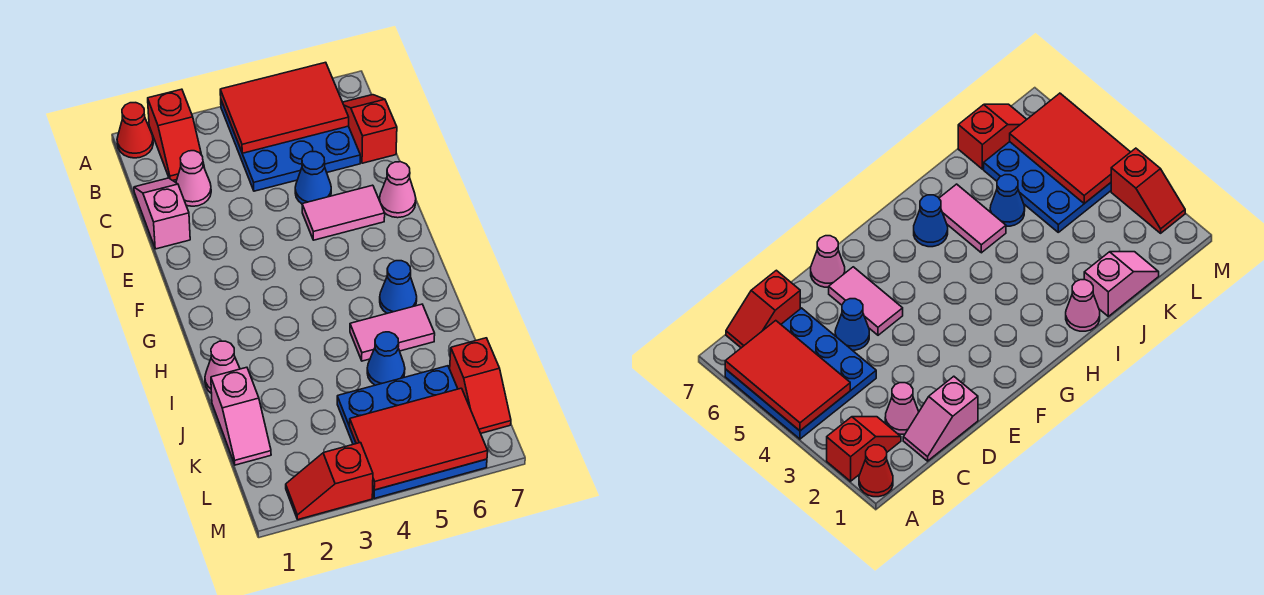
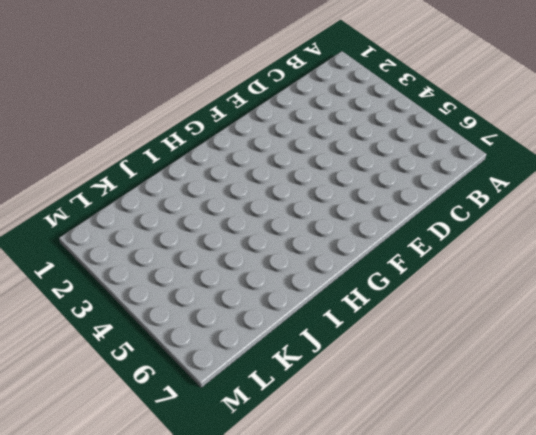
none -> red cone A1 level 1
none -> red slope A2:B2 level 1 top A
none -> blue plate A4:C6 level 1

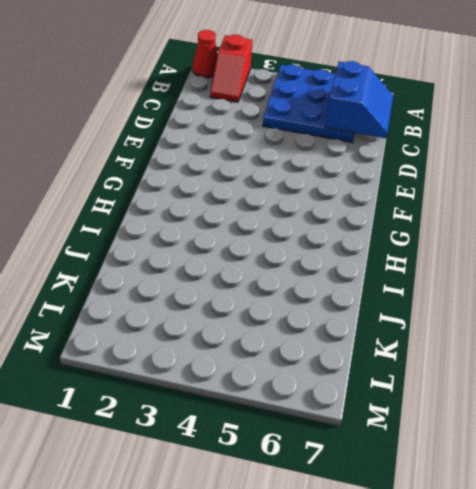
blue slope B6:C7 level 2 top 6 -> red tile A4:B6 level 2
none -> red slope B7:C7 level 1 top C
none -> pink slope C1:D1 level 1 top D
none -> pink cone C2 level 1

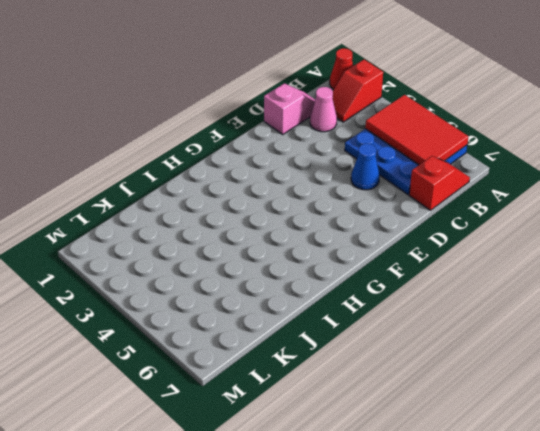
none -> pink tile E5:E6 level 1
none -> pink cone E7 level 1
none -> blue cone H6 level 1

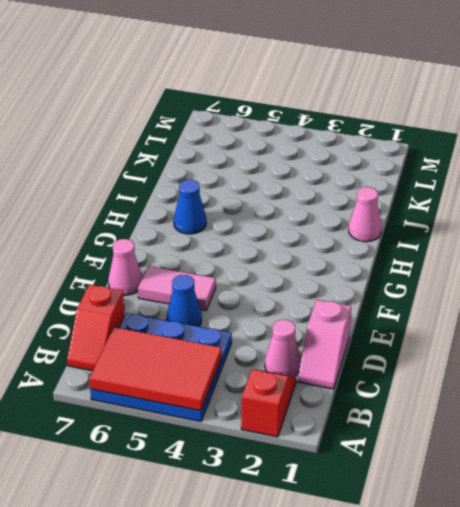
none -> red cone A1 level 1
none -> pink tile I5:I6 level 1
none -> pink slope J1:K1 level 1 top J

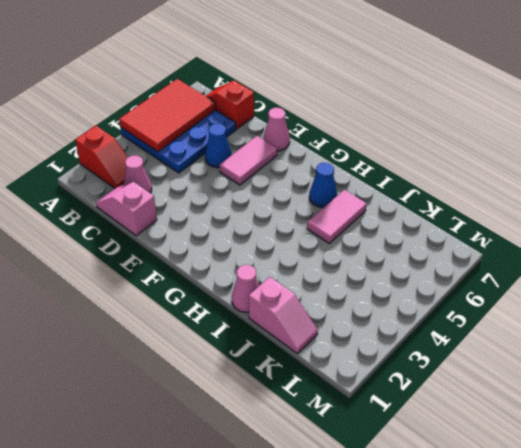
none -> red cone A1 level 1
none -> blue cone J5 level 1
none -> blue plate K4:M6 level 1

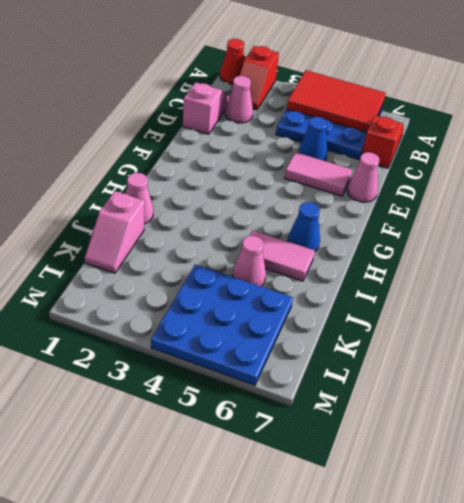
pink cone J5 level 1 -> blue cone J5 level 1
none -> red slope K7:L7 level 1 top K
none -> red slope M2:M3 level 1 top 3
none -> red tile L4:M6 level 2

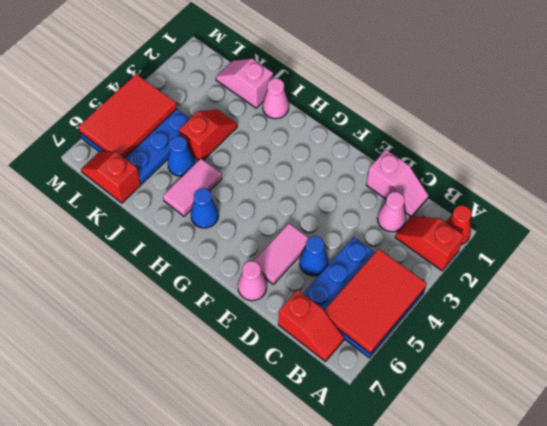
red slope J3:J4 level 1 top 4 -> red slope M2:M3 level 1 top 3

